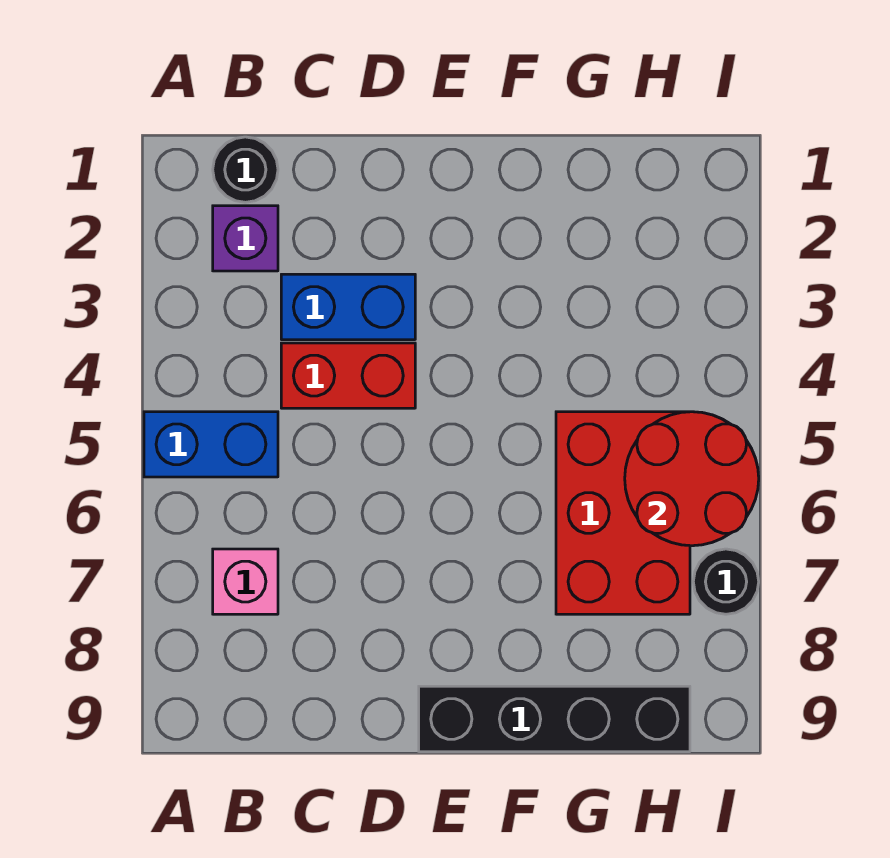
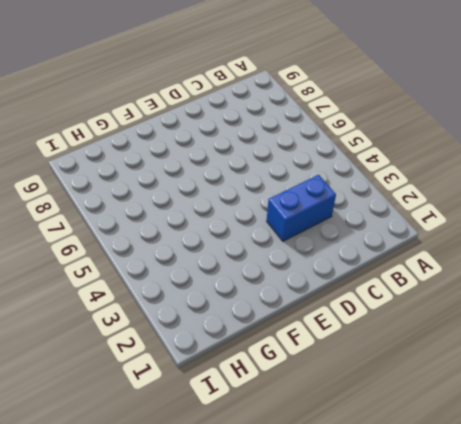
none -> blue brick A5:B5 level 1
none -> black round brick B1 level 1

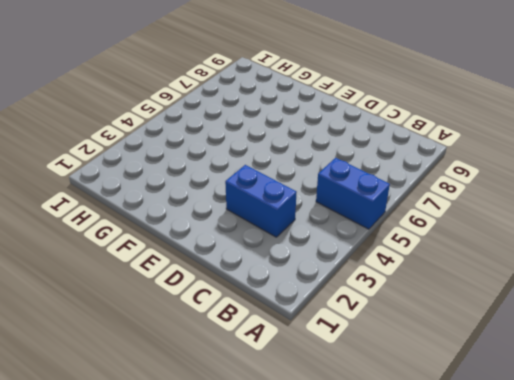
none -> black round brick B1 level 1
none -> purple brick B2 level 1

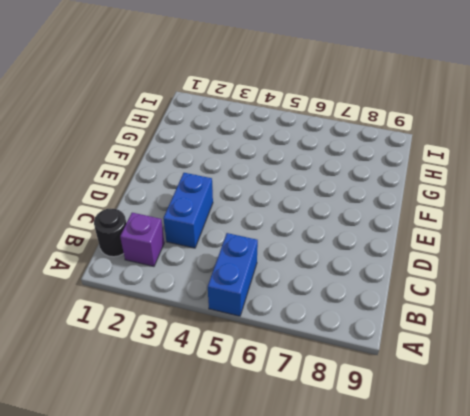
none -> pink brick B7 level 1
none -> red brick C4:D4 level 1

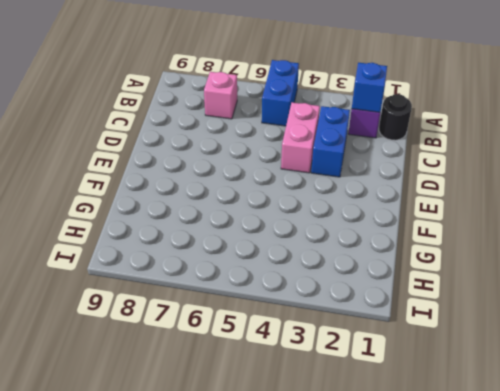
blue brick B2 level 2 -> none
pink brick C4:D4 level 1 -> red brick C4:D4 level 1
none -> black brick E9:H9 level 1
none -> red brick G5:H7 level 1

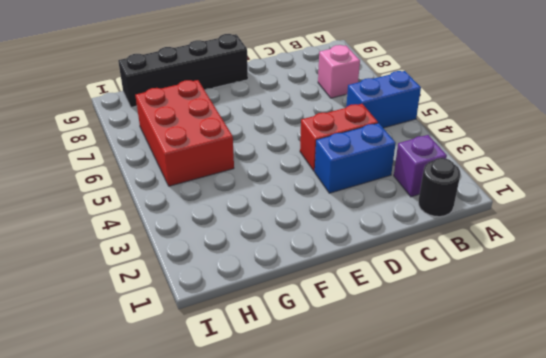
none -> black round brick I7 level 1
none -> red round brick H5:I6 level 2

